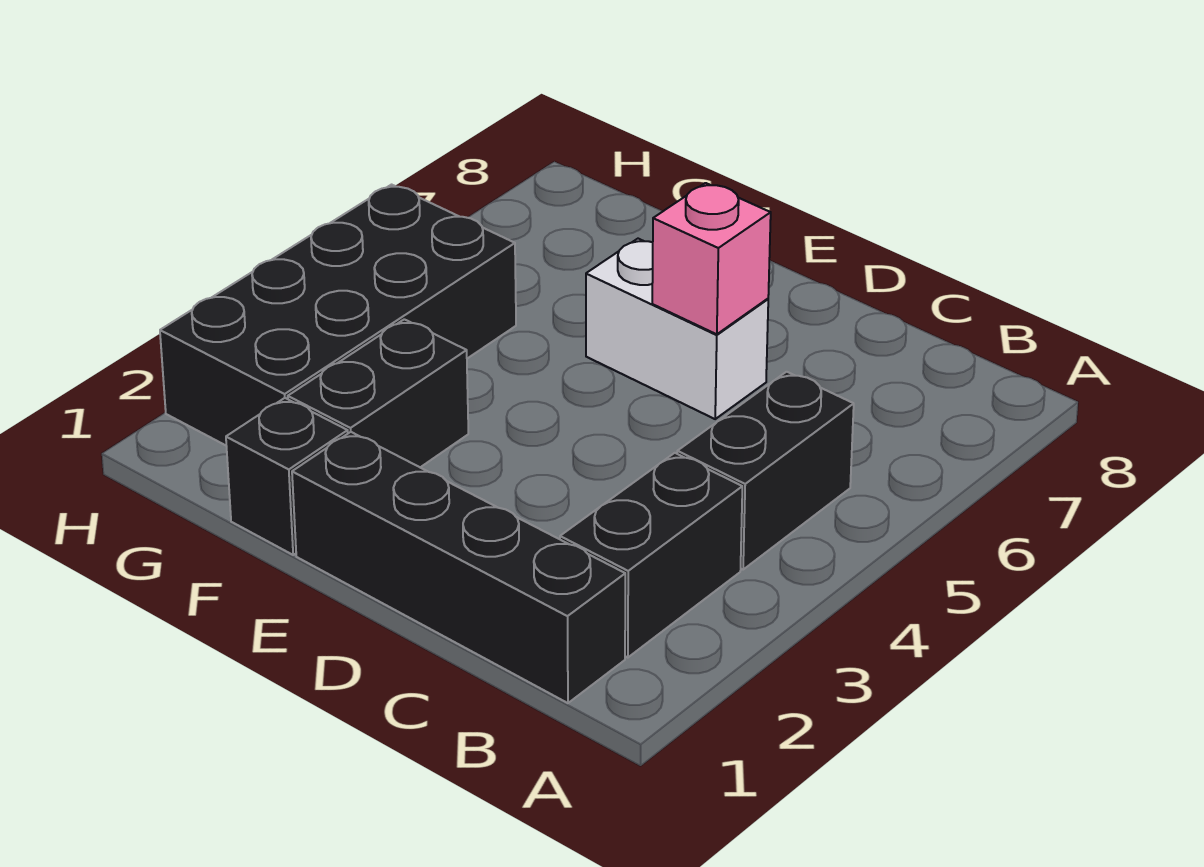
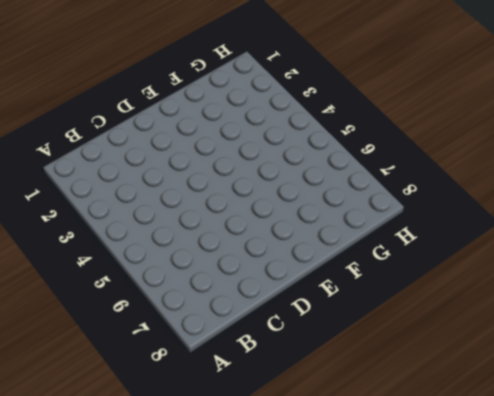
none -> black brick B1:E1 level 1
none -> black brick B2:B3 level 1

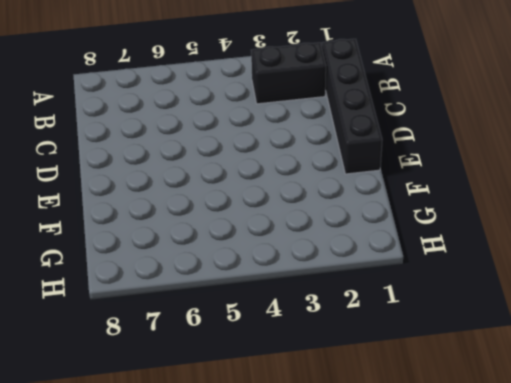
none -> black brick B4:B5 level 1
none -> white brick D6:E6 level 1

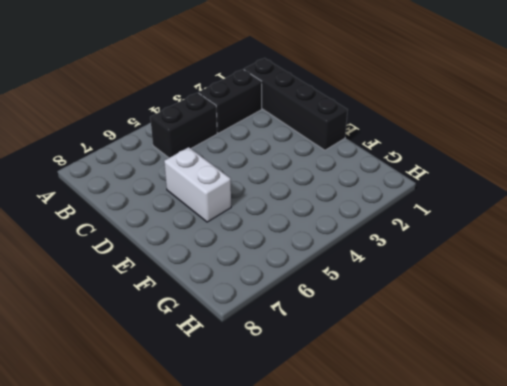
none -> black brick F1 level 1
none -> black brick F2:F3 level 1

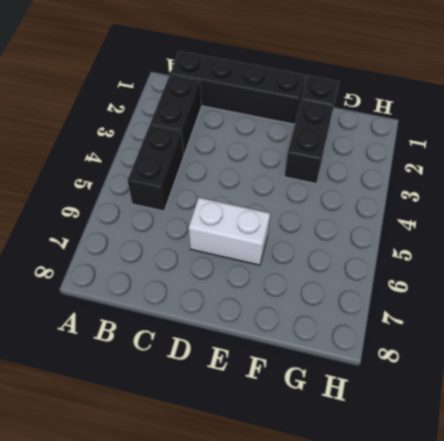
none -> black brick G2:H5 level 1
none -> pink brick D6 level 2

